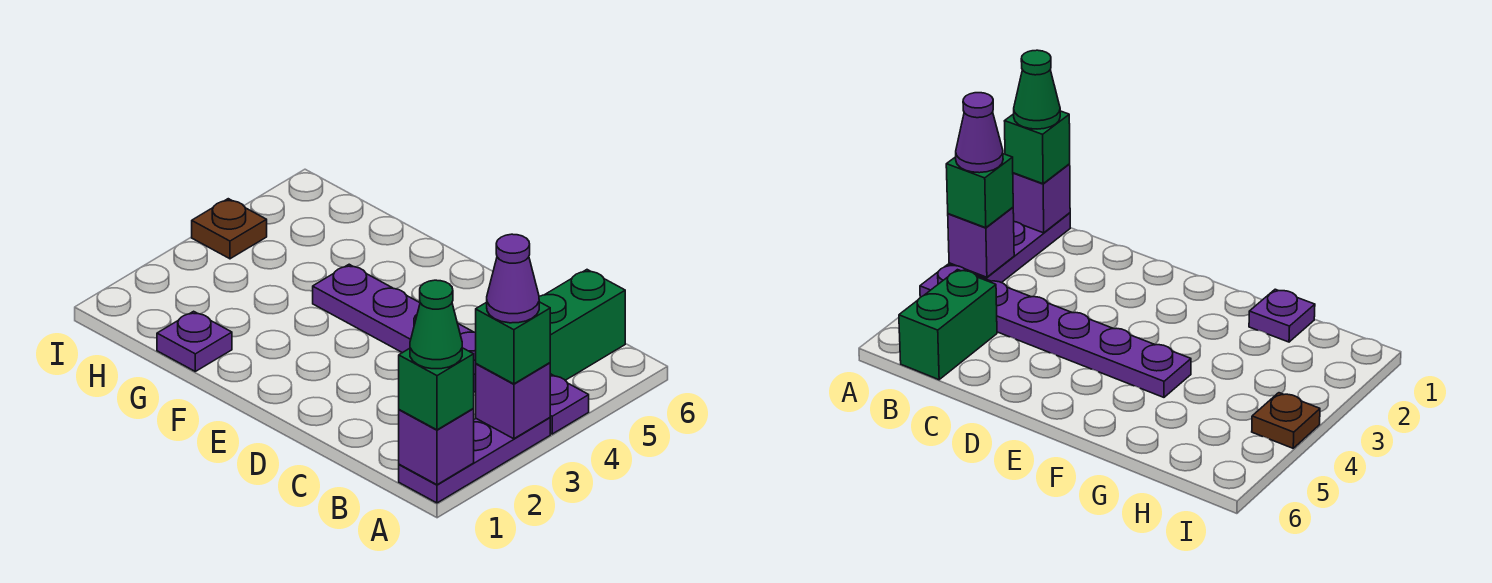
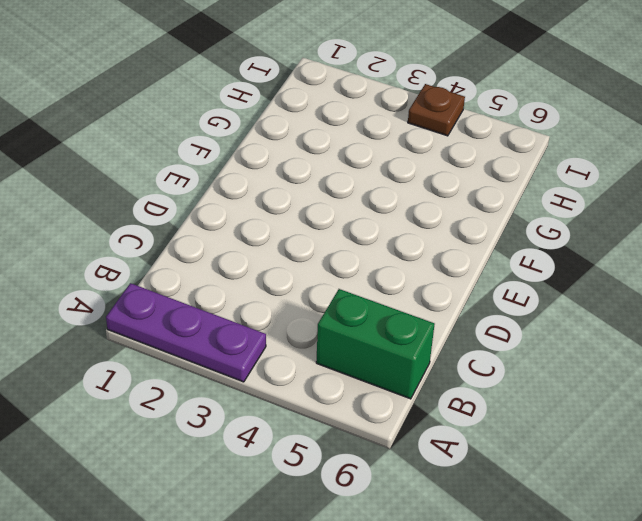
none -> purple plate A4:F4 level 1
none -> purple plate G1 level 1

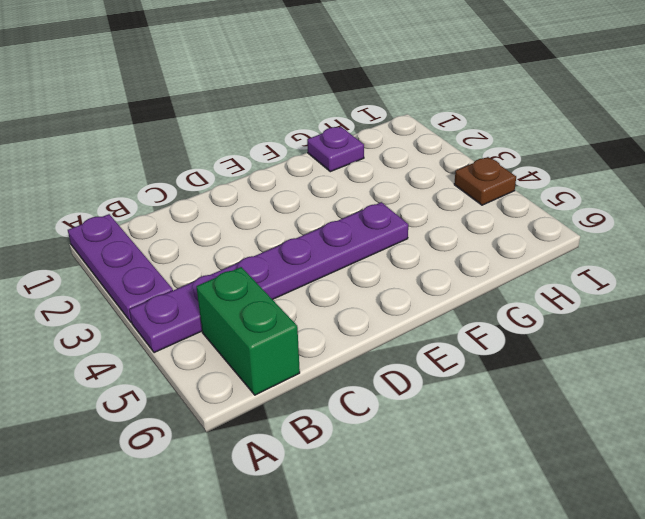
none -> purple brick A1 level 2
none -> purple brick A3 level 2

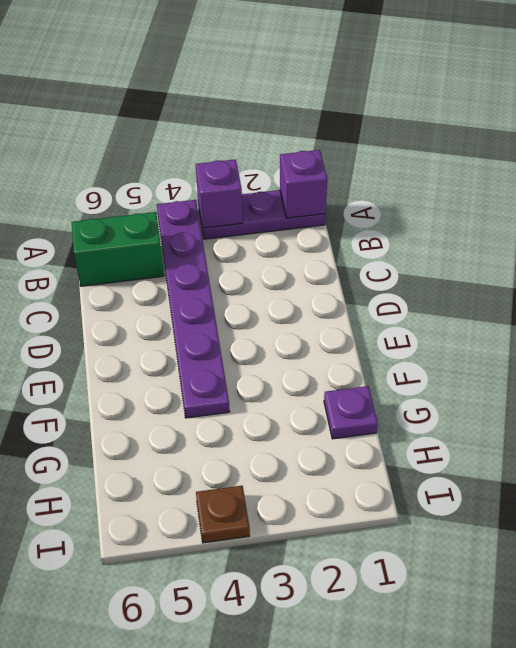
none -> green brick A1 level 3
none -> green brick A3 level 3

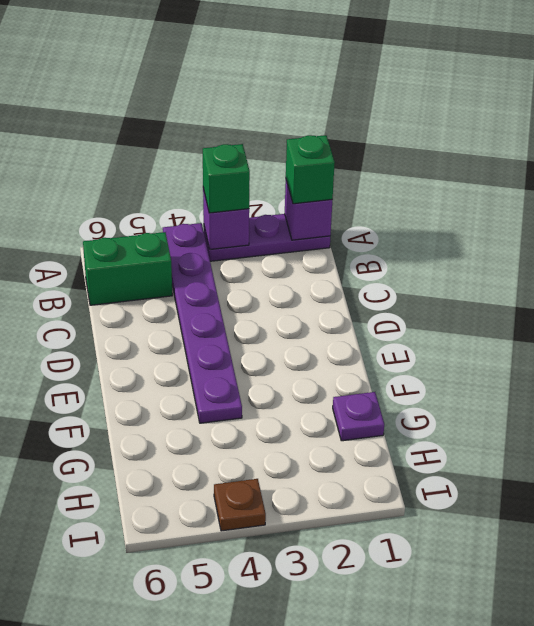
none -> green cone A1 level 4
none -> purple cone A3 level 4

